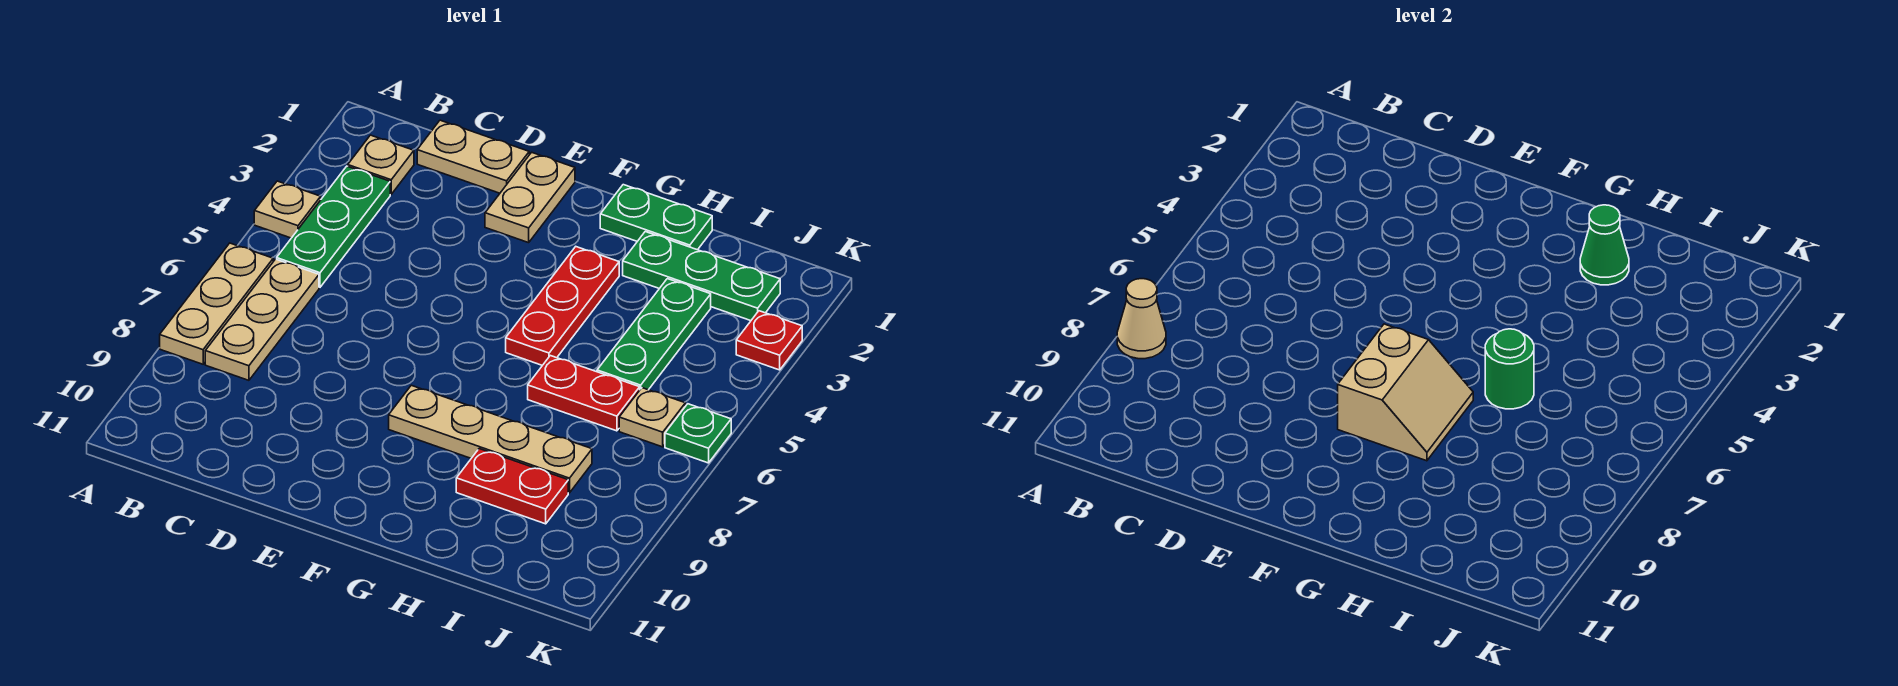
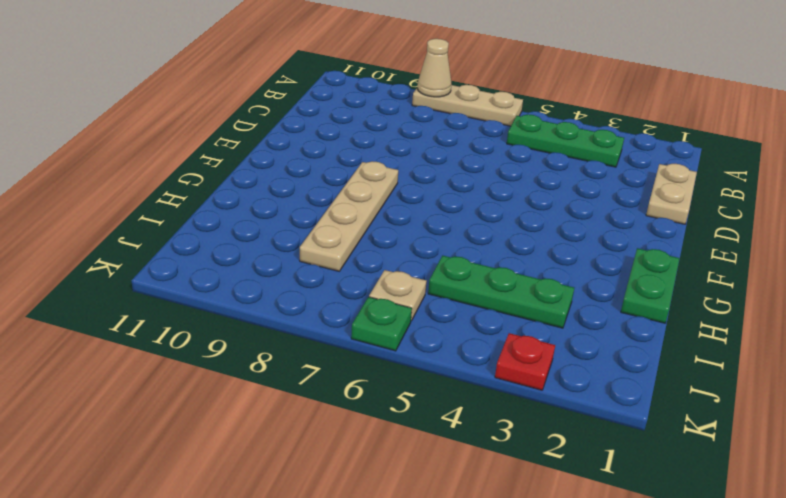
none -> tan plate A4 level 1
none -> tan plate B2 level 1
none -> tan plate B6:B8 level 1

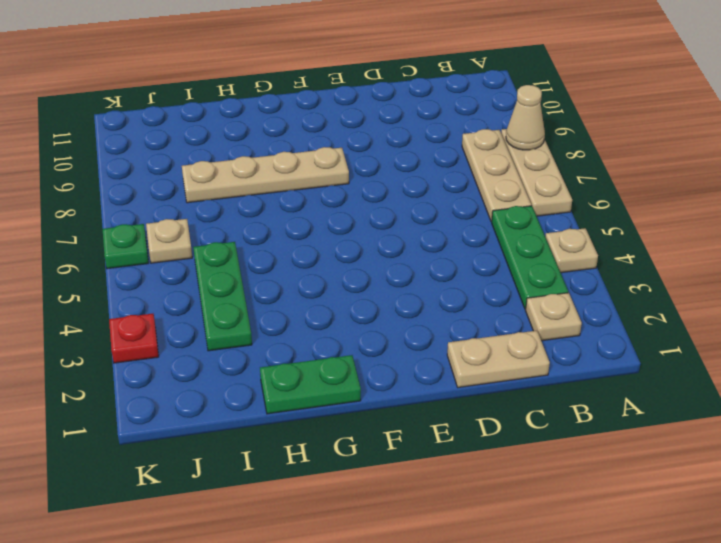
none -> tan plate E1:E2 level 1
none -> red plate G3:G5 level 1
none -> green plate H2:J2 level 1

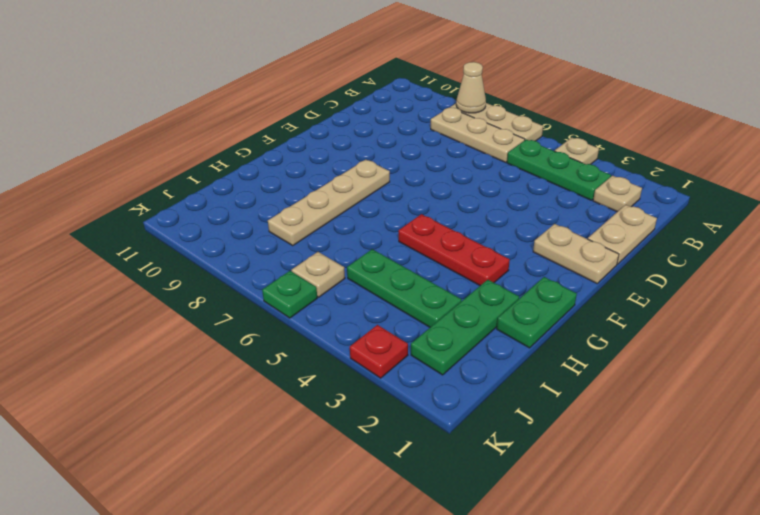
none -> red plate H6:I6 level 1
none -> red plate H9:I9 level 1
none -> tan slope F7:G8 level 2 top F

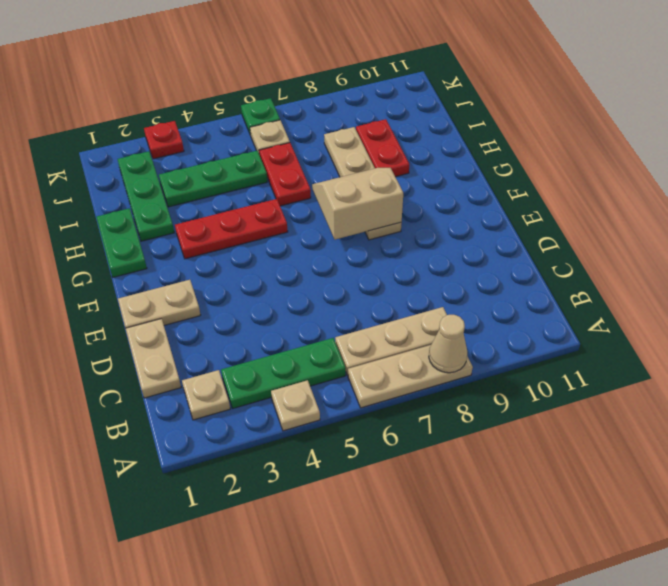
none -> green cone H2 level 2
none -> green round brick H6 level 2

